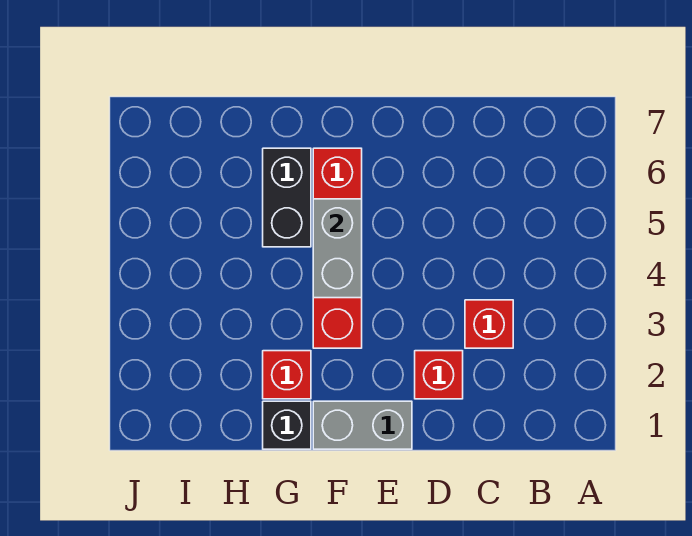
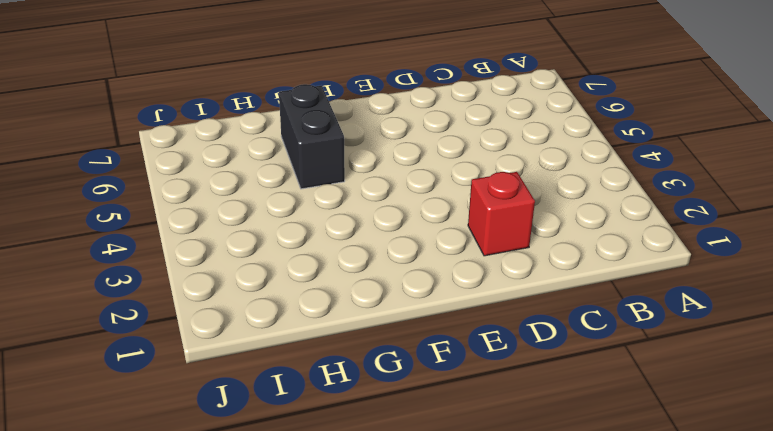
none -> red brick C3 level 1
none -> grey brick E1:F1 level 1

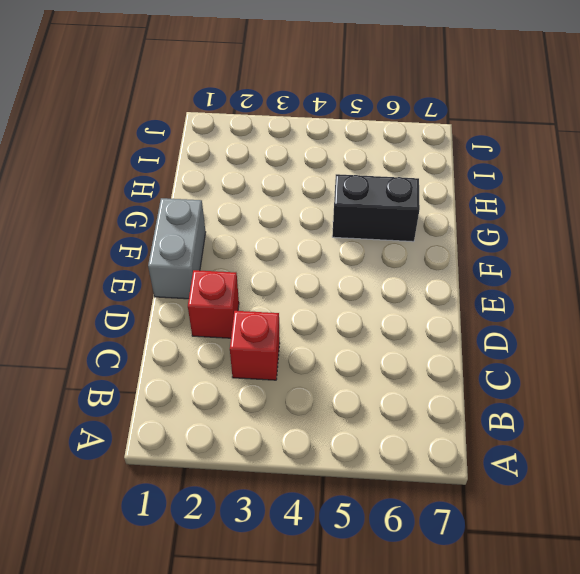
none -> red brick F3:F6 level 1
none -> black brick G1 level 1

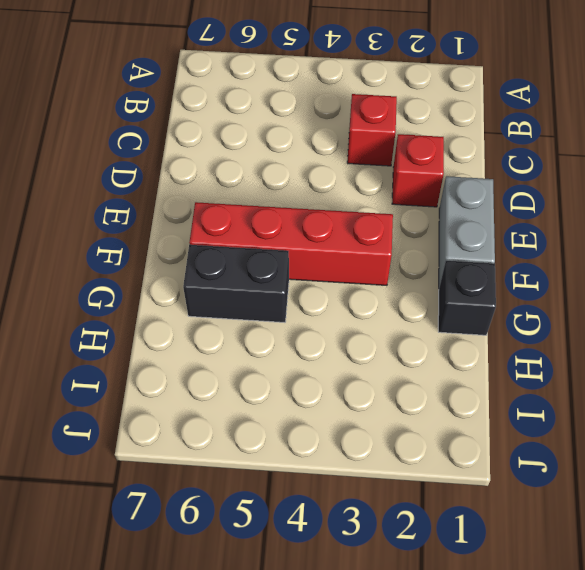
none -> red brick G2 level 1
none -> grey brick F4:F5 level 2

